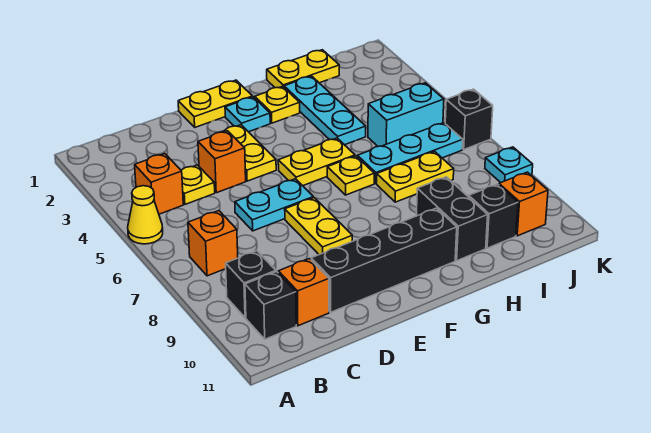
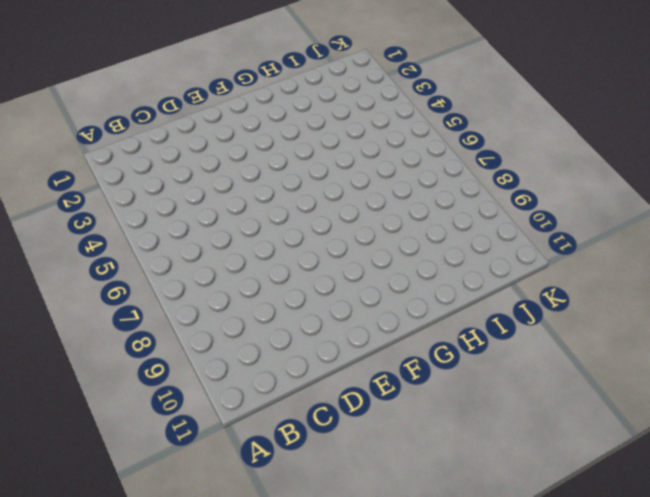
none -> yellow cone A5 level 1
none -> orange brick B4 level 1
none -> orange brick B7 level 1

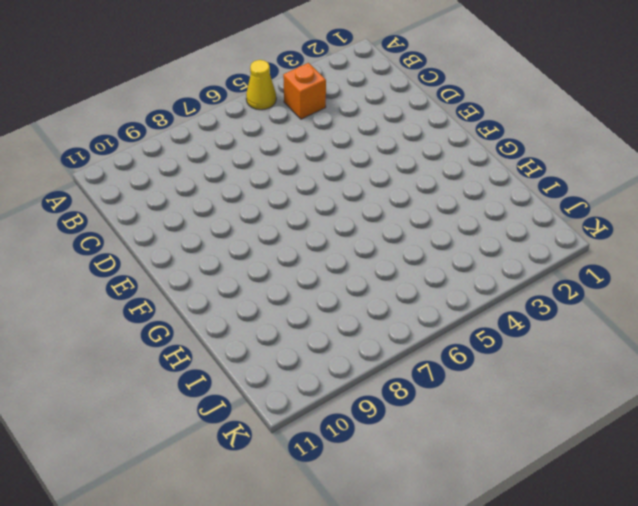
none -> orange brick B7 level 1
none -> black brick B9 level 1
none -> black brick B10 level 1

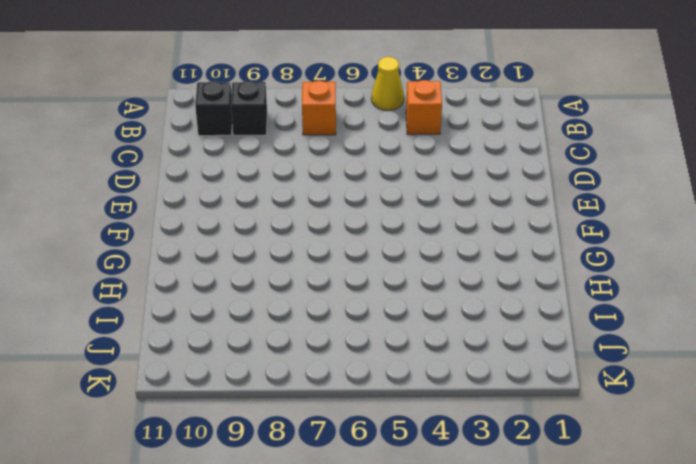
none -> yellow plate C4 level 1
none -> orange brick C10 level 1
none -> orange brick D4 level 1

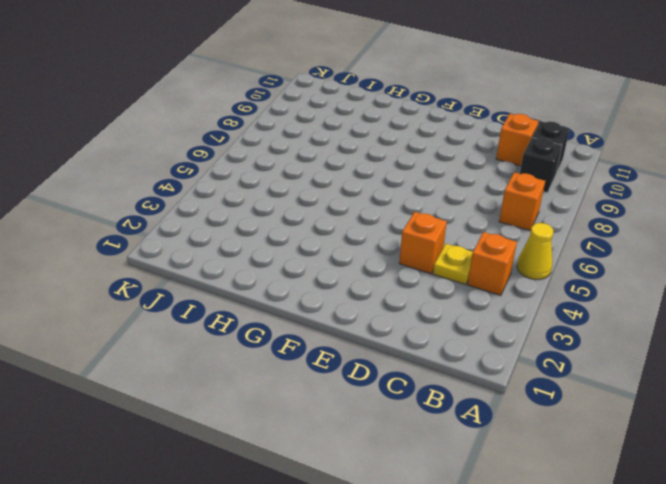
none -> cyan plate D6:E6 level 1
none -> black brick D10:G10 level 1
none -> yellow plate E1:F1 level 1

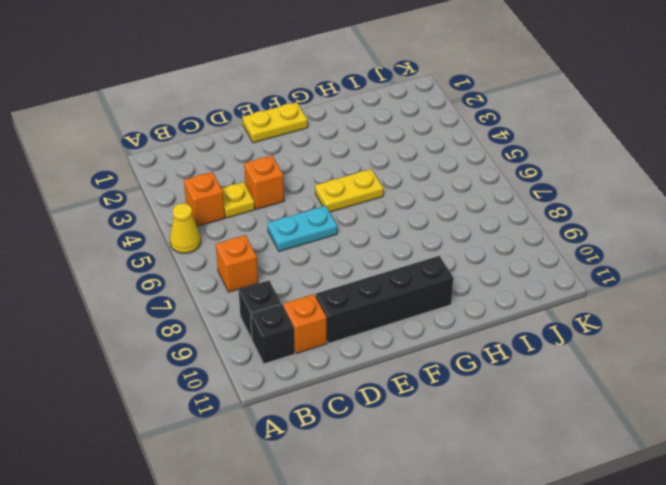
none -> yellow plate E3:E4 level 1
none -> yellow plate E7:E8 level 1
none -> cyan plate F2 level 1

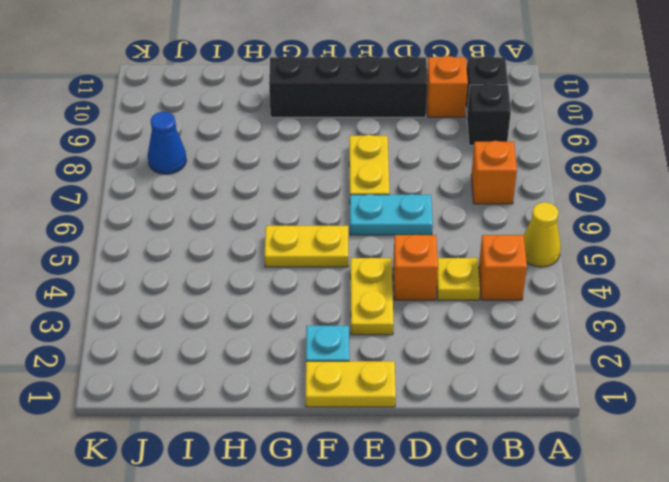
blue cone J8 level 1 -> none
none -> yellow plate G2 level 1
none -> yellow plate G6 level 1
none -> yellow plate H1:I1 level 1

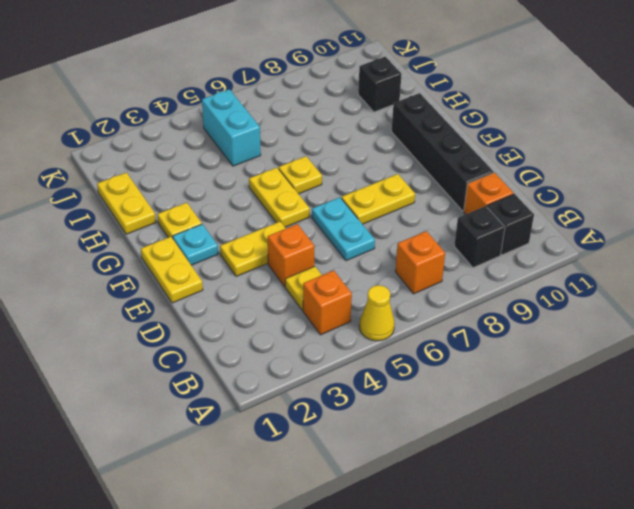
none -> cyan plate H2:H4 level 1
none -> cyan plate H6:J6 level 1
none -> yellow plate H7:I7 level 1

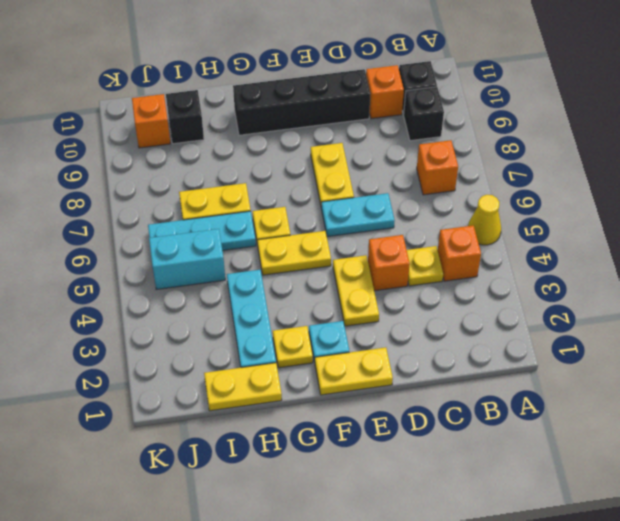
none -> black brick H9:H10 level 1
none -> black brick K6 level 1
none -> cyan plate K8 level 1

